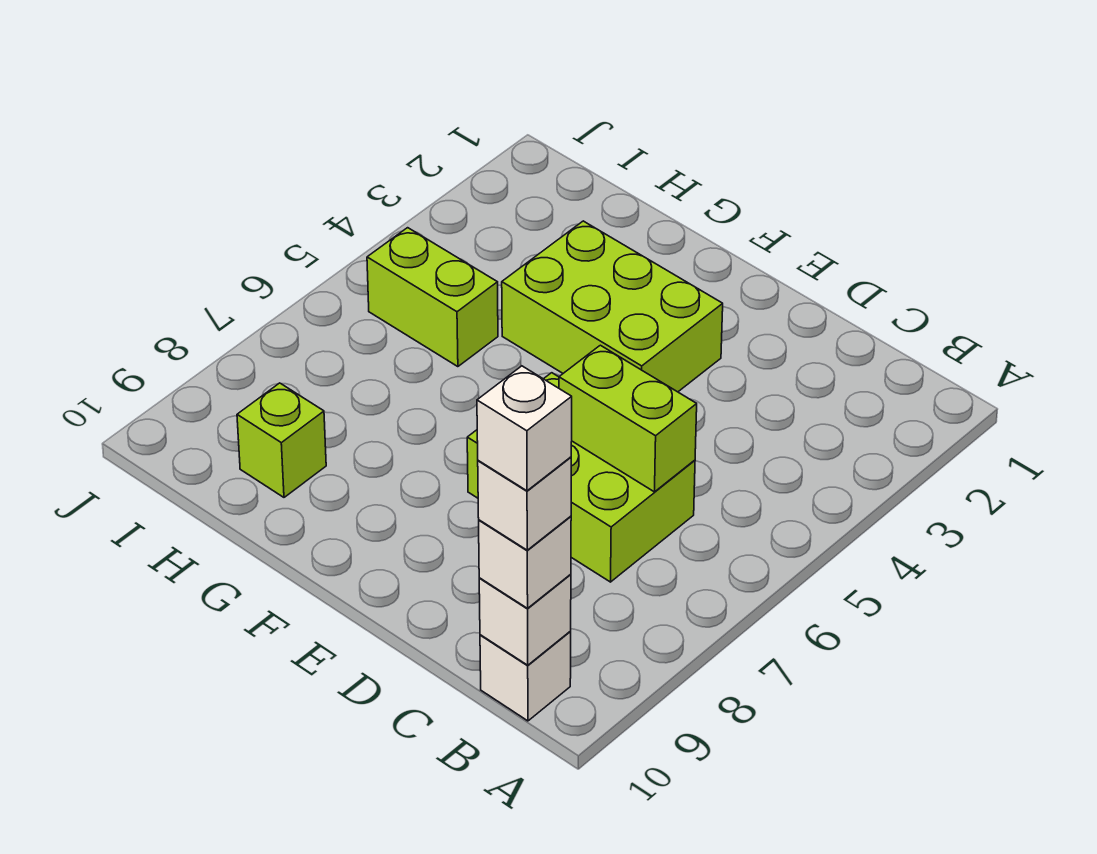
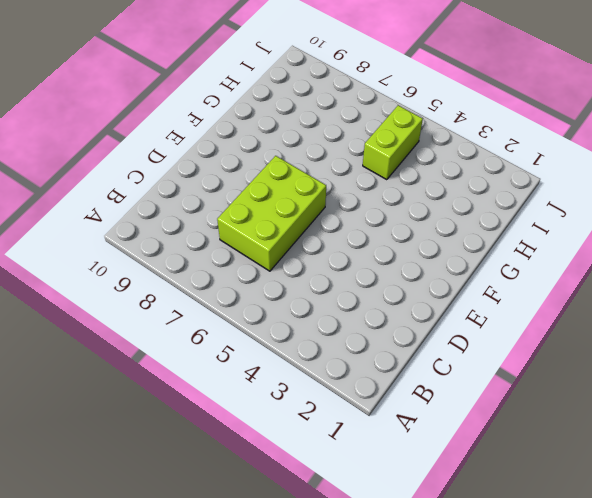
none -> white brick B10 level 1
none -> lime brick E3:G4 level 1

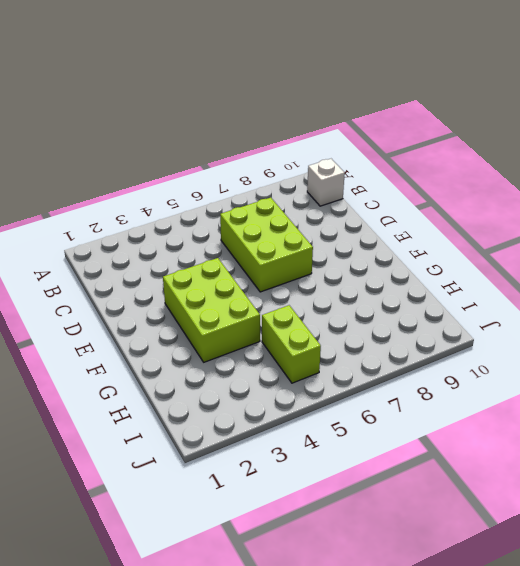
none -> lime brick H9 level 1
none -> white brick B10 level 2

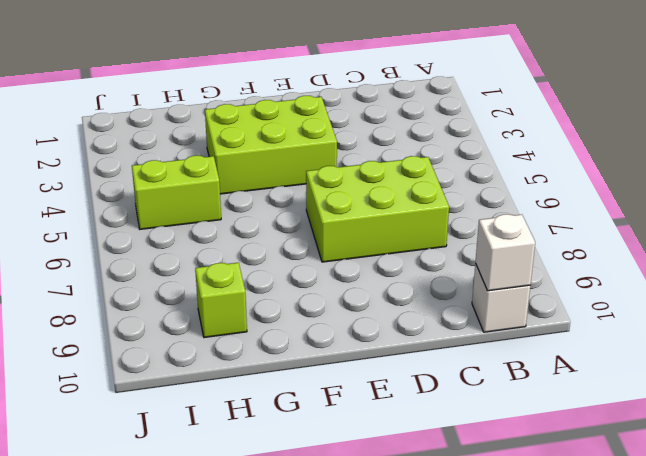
none -> lime brick C6:D6 level 2
none -> white brick B10 level 3

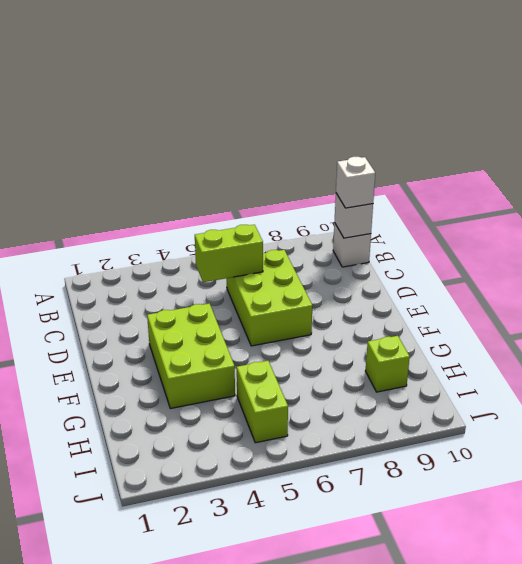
lime brick C5:C6 level 2 -> lime brick C6:D6 level 2
none -> white brick B10 level 4
none -> white brick B10 level 5

